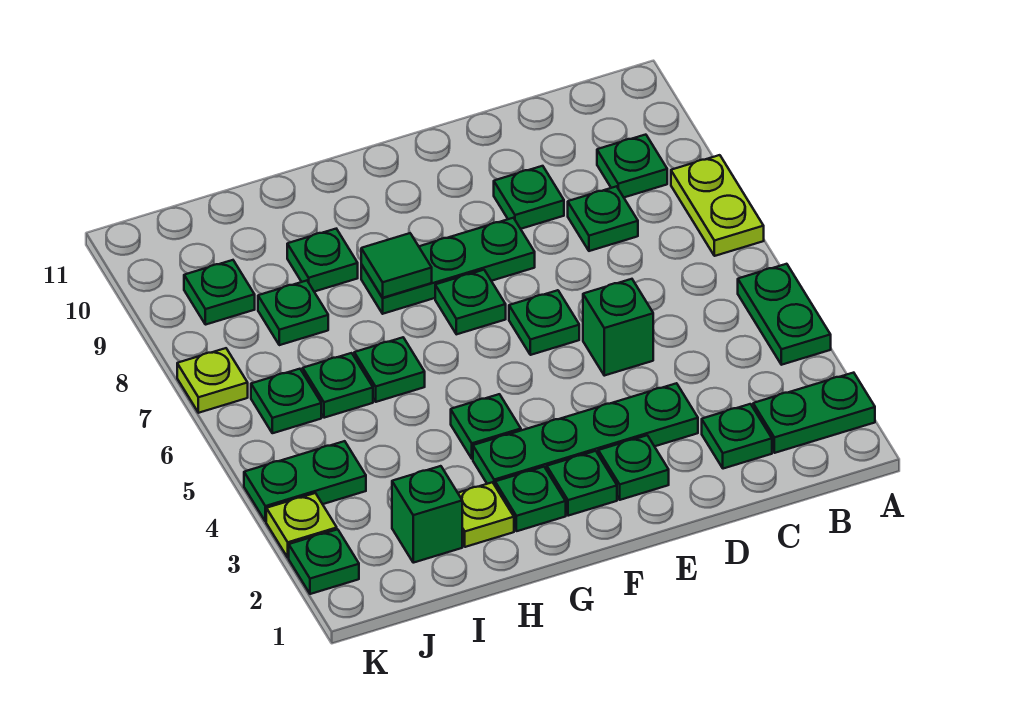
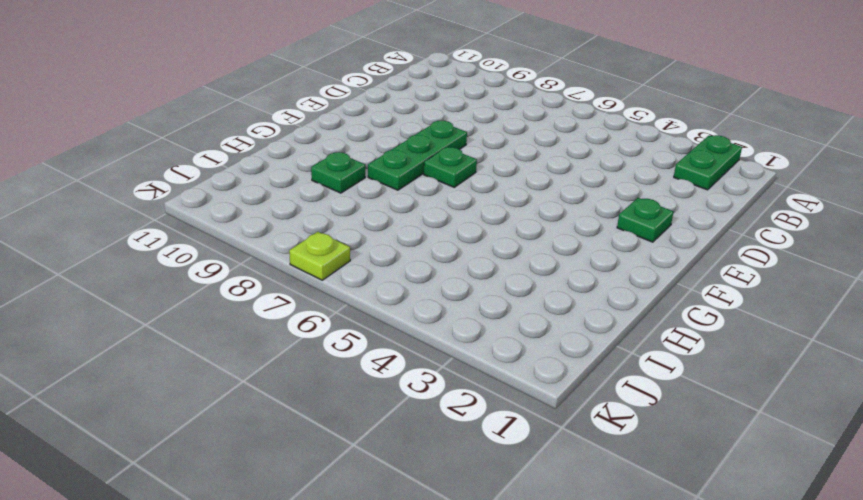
none -> green plate A4:A5 level 1
none -> lime plate A7:A8 level 1
none -> green plate B9 level 1

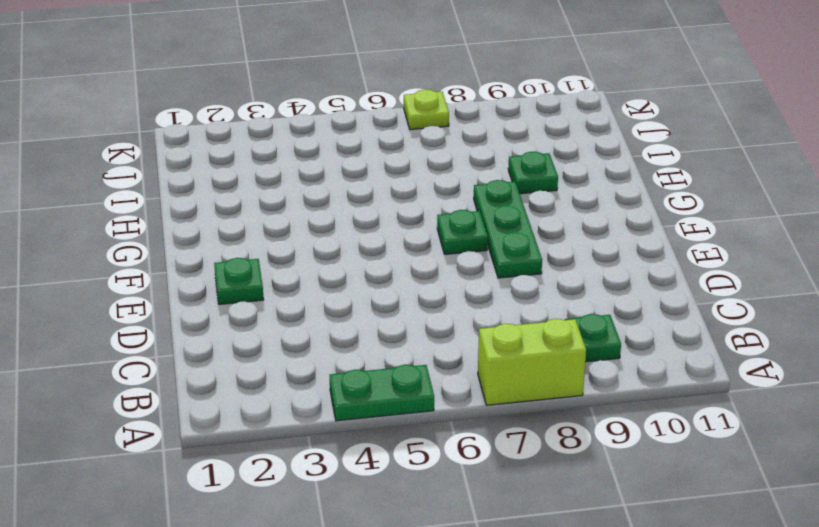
lime brick A7:A8 level 1 -> lime plate A7:A8 level 1
none -> green plate A2:B2 level 1
none -> green plate C2 level 1
none -> green plate C8 level 1

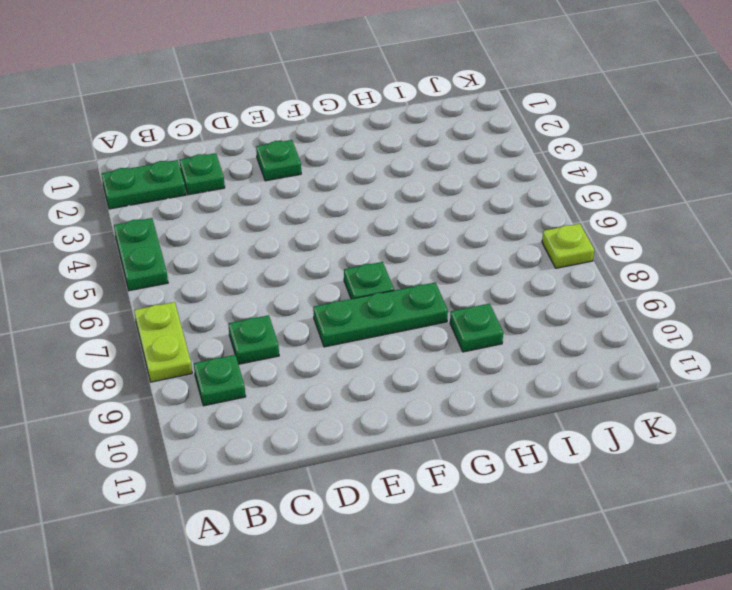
none -> green plate D3:G3 level 1
none -> green brick D5 level 1
none -> green plate D9 level 1

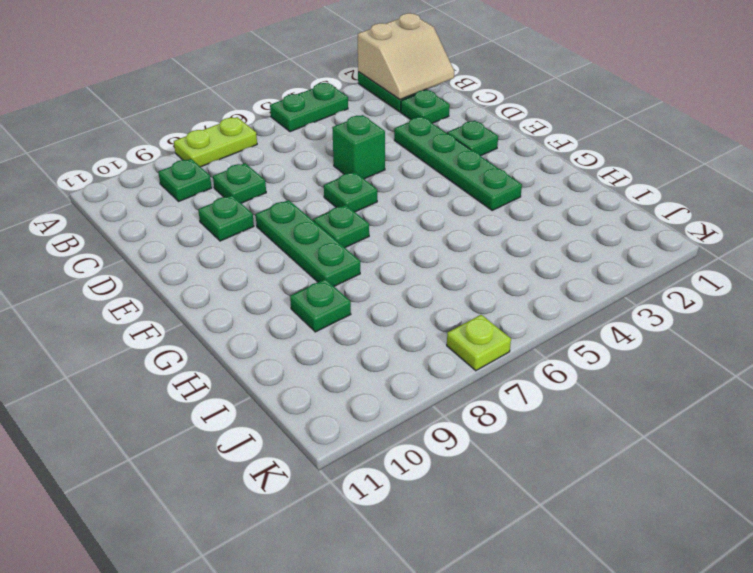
tan slope A1:B2 level 2 top A -> none
none -> green plate F2 level 1
none -> green plate G2 level 1
none -> green plate G4 level 1

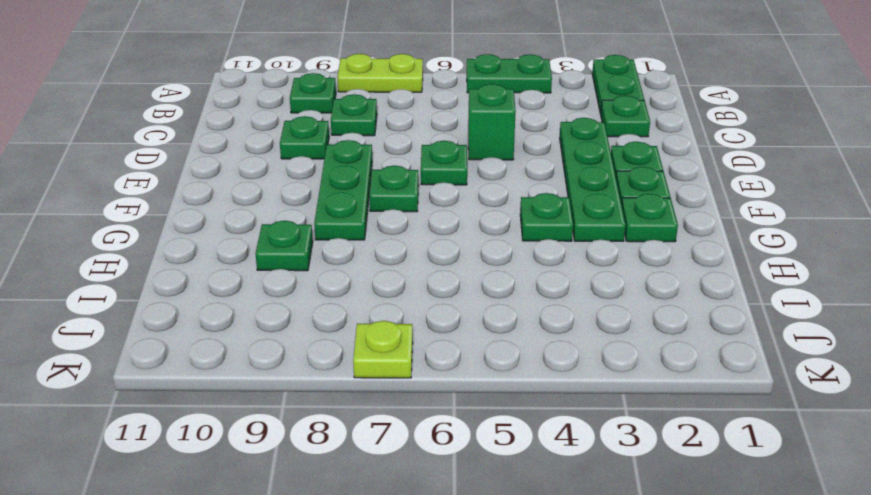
none -> lime plate H2 level 1
none -> green plate H6 level 1
none -> green brick I2 level 1

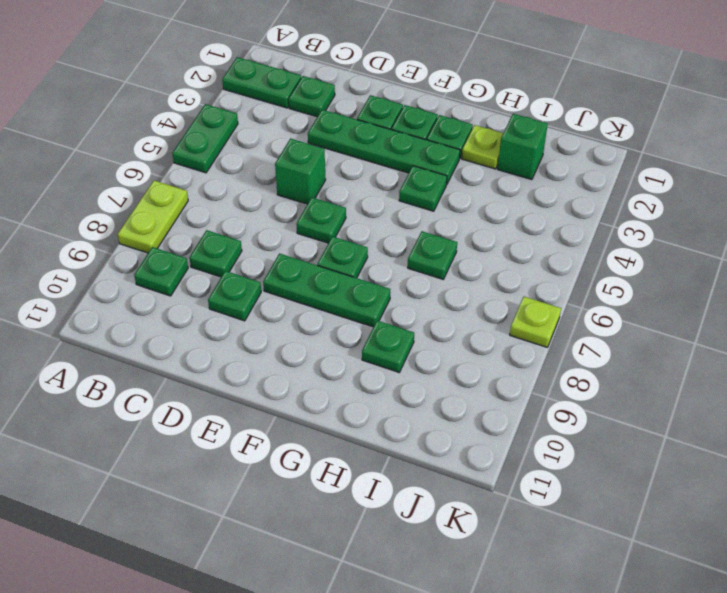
none -> green plate I6 level 1
none -> green plate I8 level 1
none -> green plate J4:K4 level 1

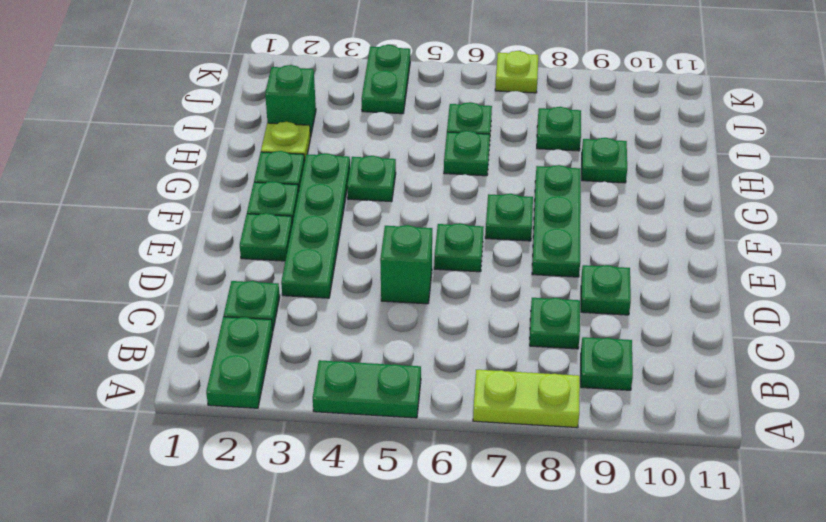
none -> green plate J6 level 1
none -> green plate J9 level 1
none -> green plate K2 level 1

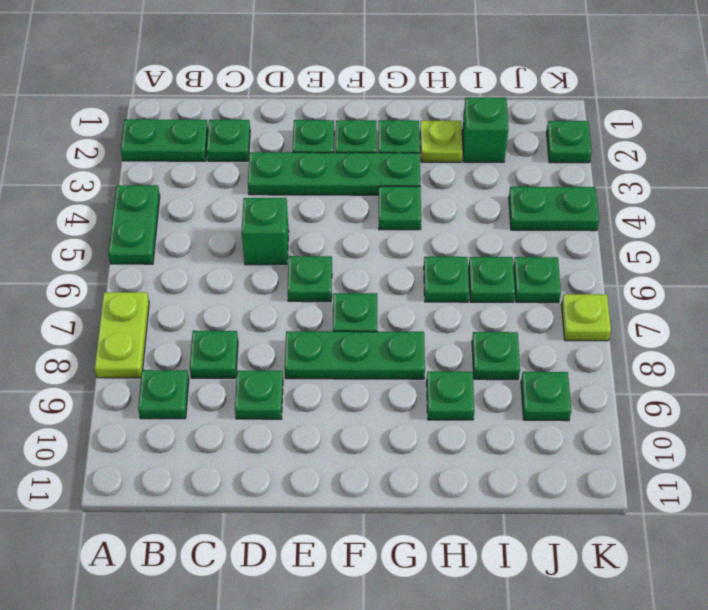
none -> lime plate K3 level 1
none -> green tile G8 level 2

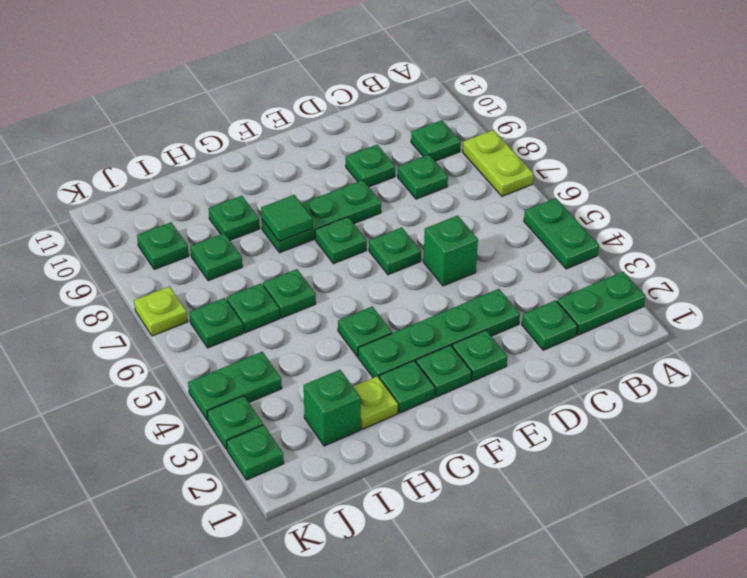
green plate K3 level 1 -> lime plate K3 level 1

